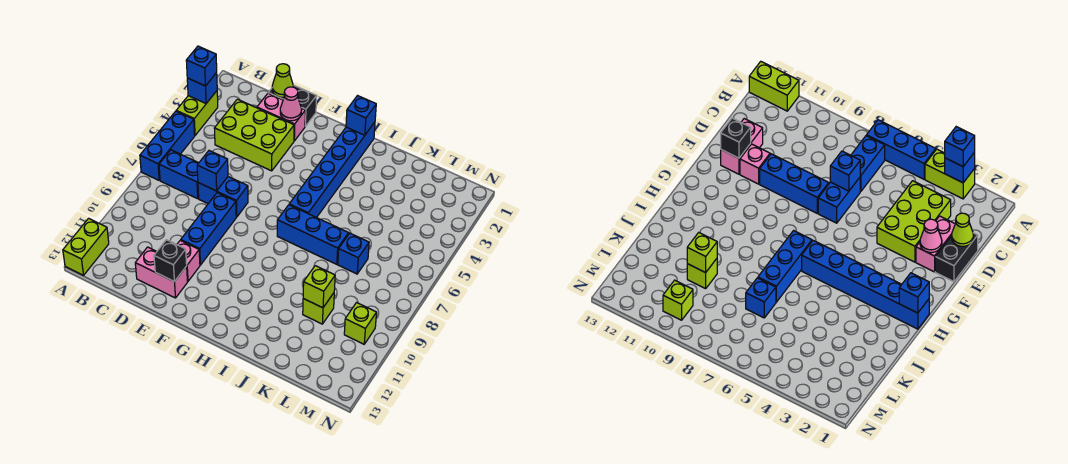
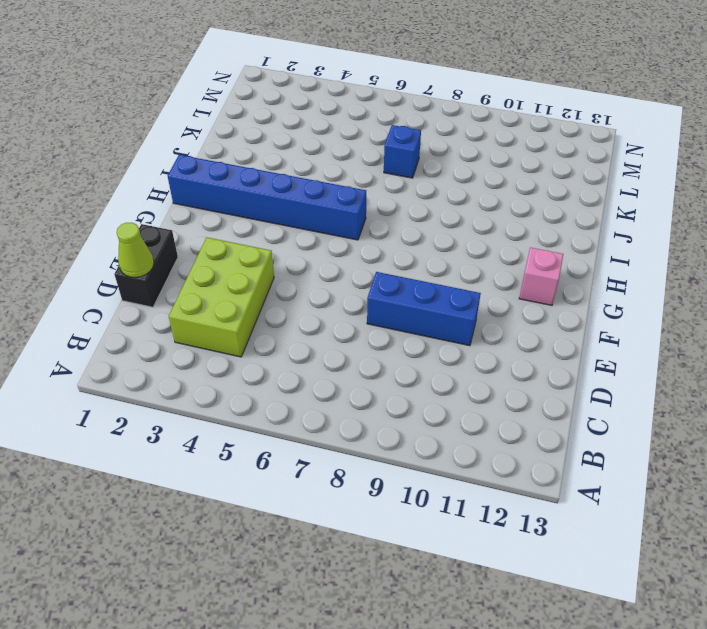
pink brick G12 level 1 -> pink brick E11 level 1
none -> lime brick A3:A4 level 1
none -> blue brick A5:A7 level 1
none -> lime brick A12:A13 level 1

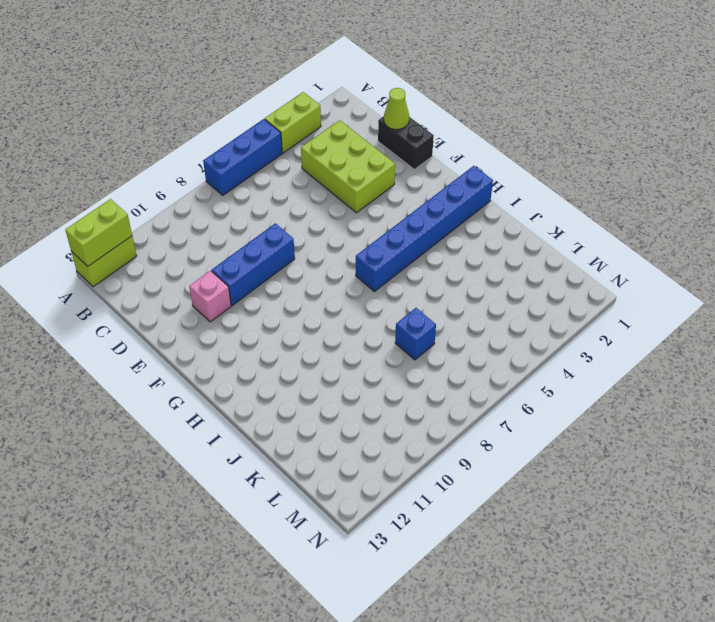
lime brick A12:A13 level 2 -> none
none -> blue brick B7:C7 level 1
none -> pink brick D2:E2 level 1
none -> blue brick D7:E7 level 1

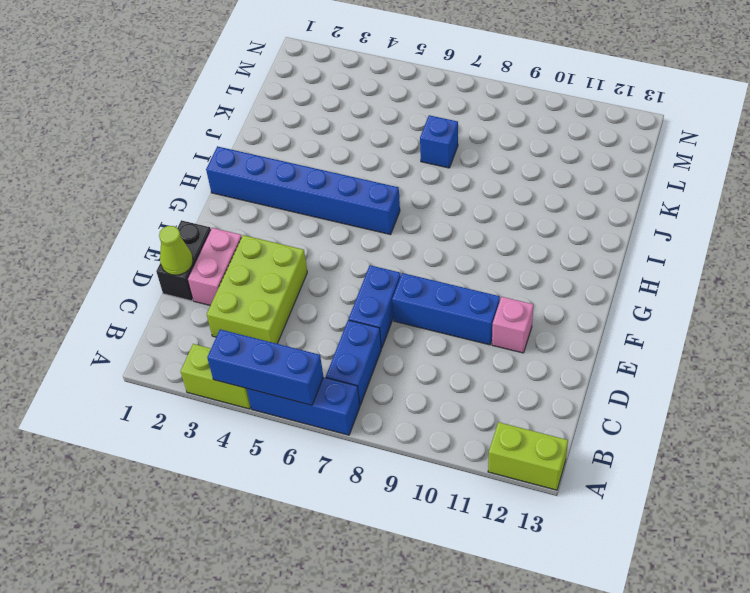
blue brick A4:A6 level 2 -> blue brick H7:J7 level 1
none -> pink brick D12:E12 level 1
none -> lime brick K10 level 1
none -> lime brick M10 level 1

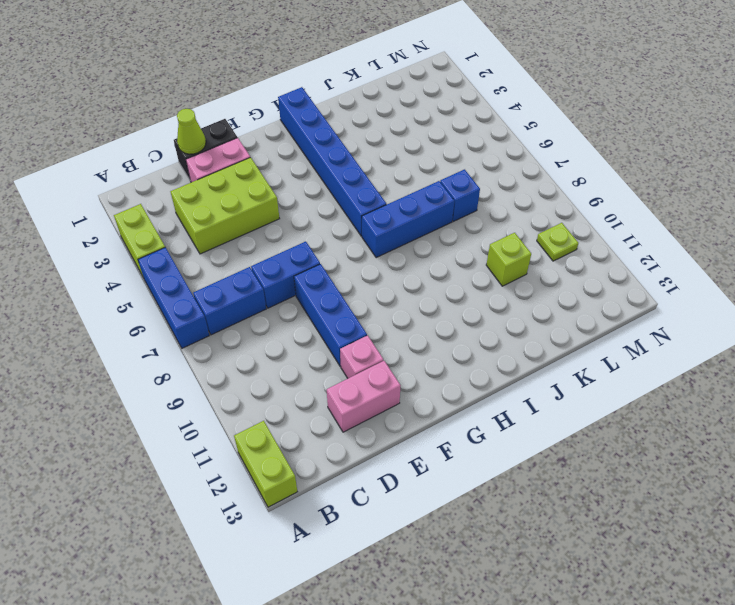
lime plate M10 level 1 -> lime brick M10 level 1
none -> blue brick A3 level 2
none -> blue brick D7 level 2
none -> pink cone E2 level 2

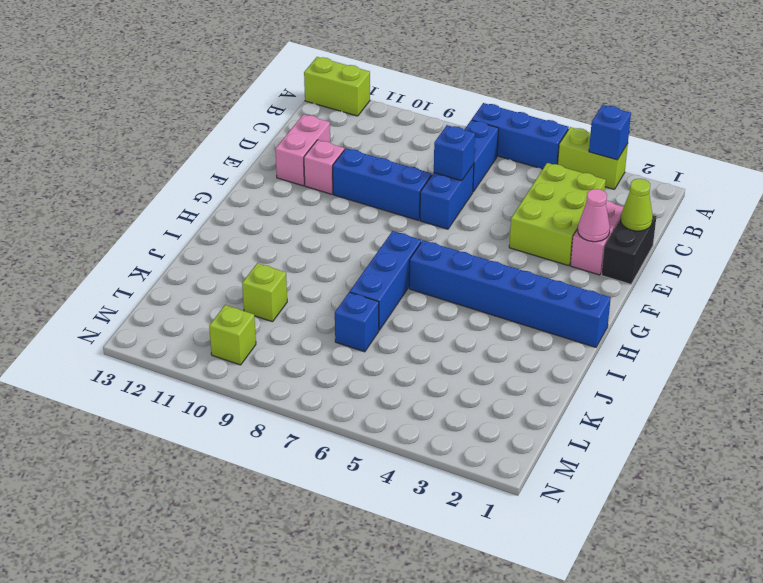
none -> black brick E12 level 2
none -> blue brick H1 level 2
none -> lime brick K10 level 2

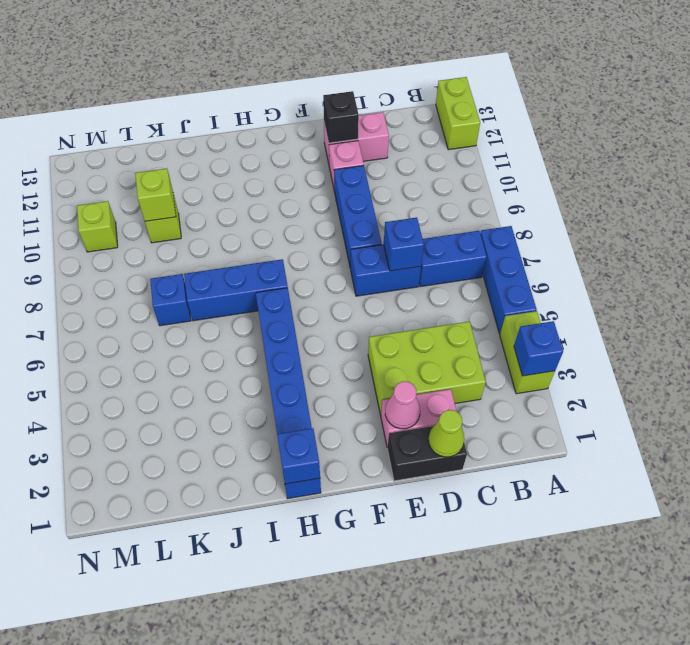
none -> blue brick A3 level 3

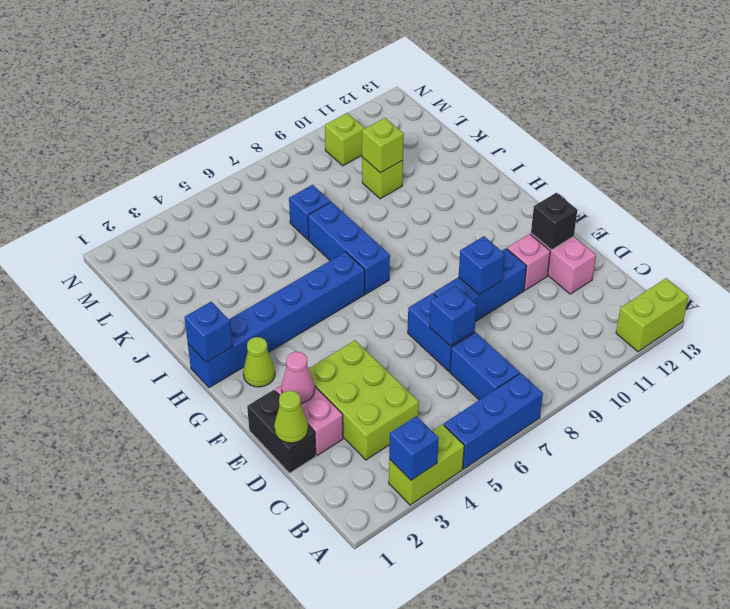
blue brick E9 level 2 -> blue brick A3 level 3
lime cone G2 level 1 -> none

